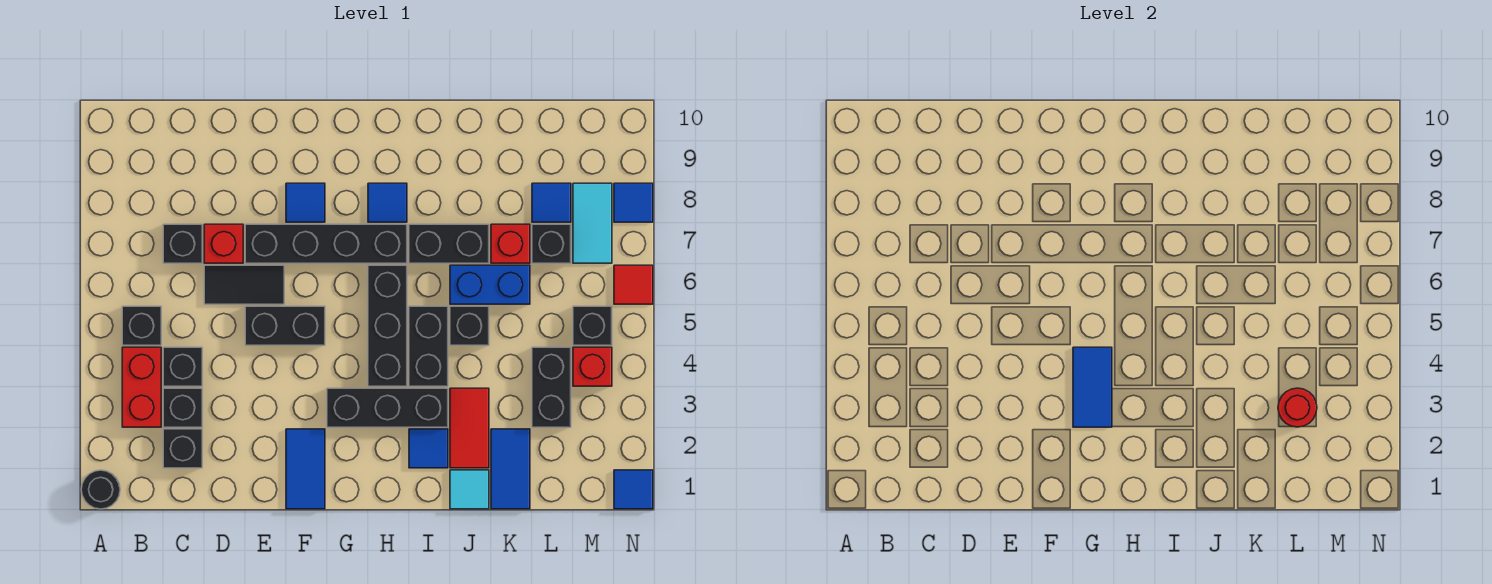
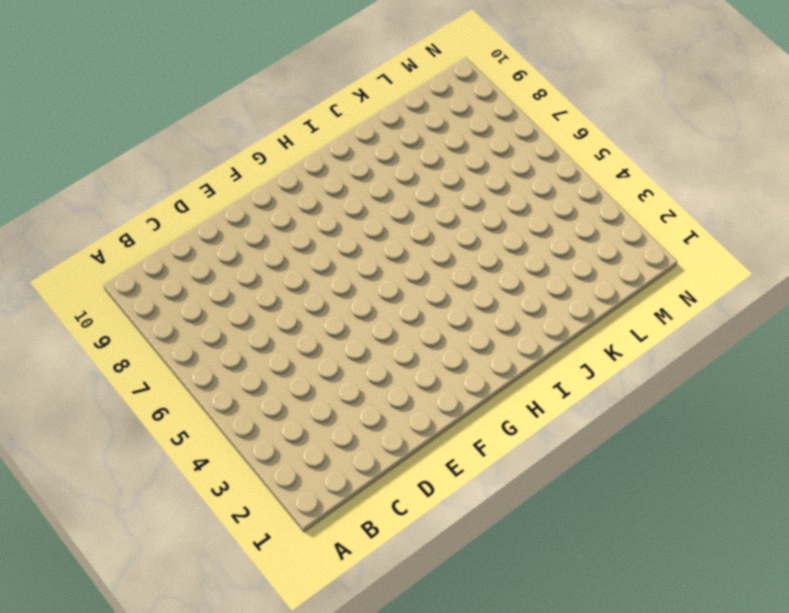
none -> black round brick A1 level 1
none -> red brick B3:B4 level 1
none -> black brick B5 level 1
none -> black brick C2 level 1

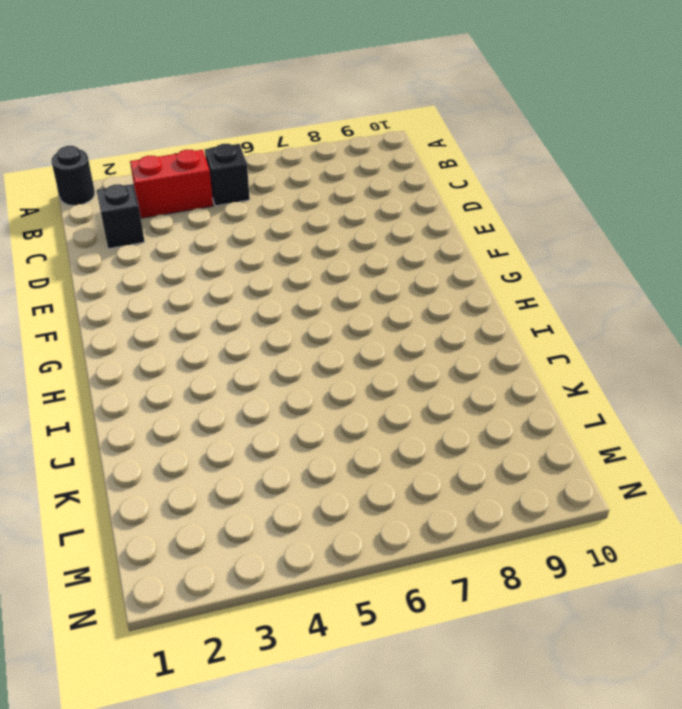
none -> black brick C3 level 1
none -> black brick C4 level 1
none -> black brick C7 level 1
none -> black tile D6:E6 level 1

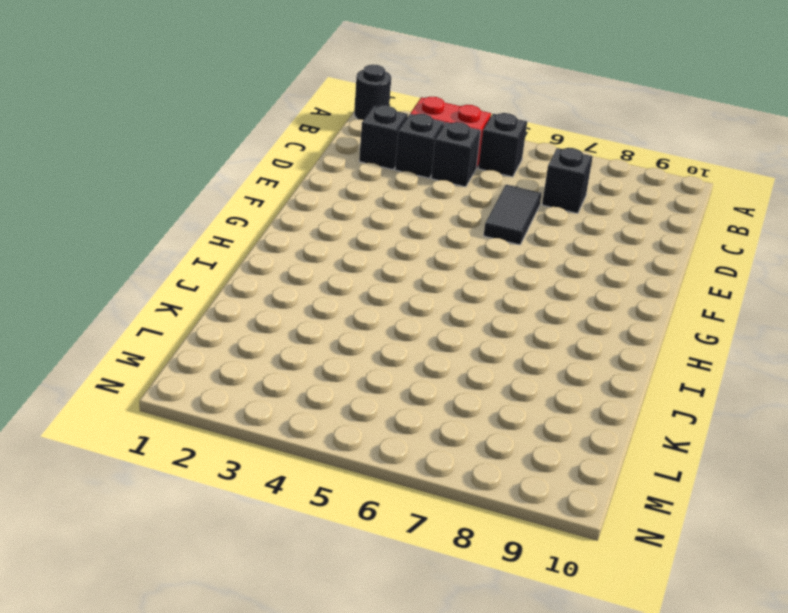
none -> red brick D7 level 1
none -> black brick E5:F5 level 1
none -> black brick E7:H7 level 1
none -> blue tile F1:F2 level 1

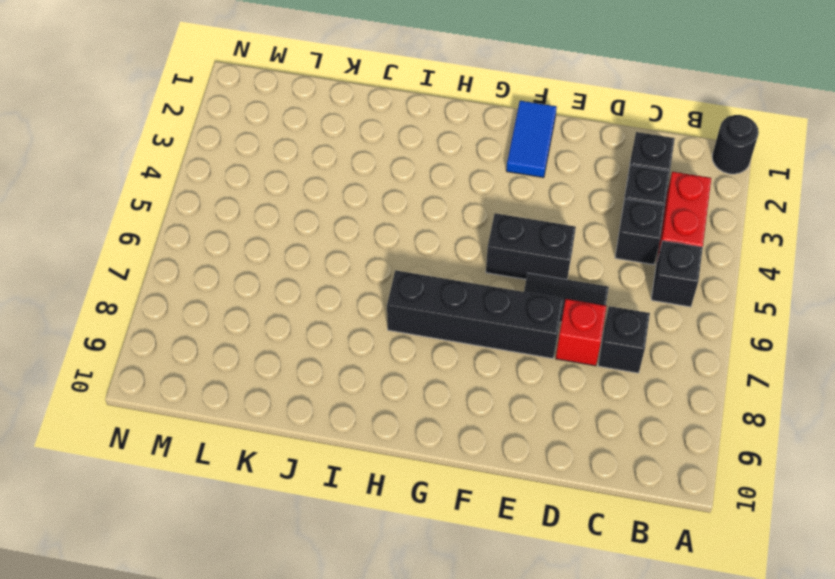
none -> blue tile F8 level 1
none -> black brick G3:I3 level 1
none -> black brick H4:H6 level 1
none -> blue tile H8 level 1

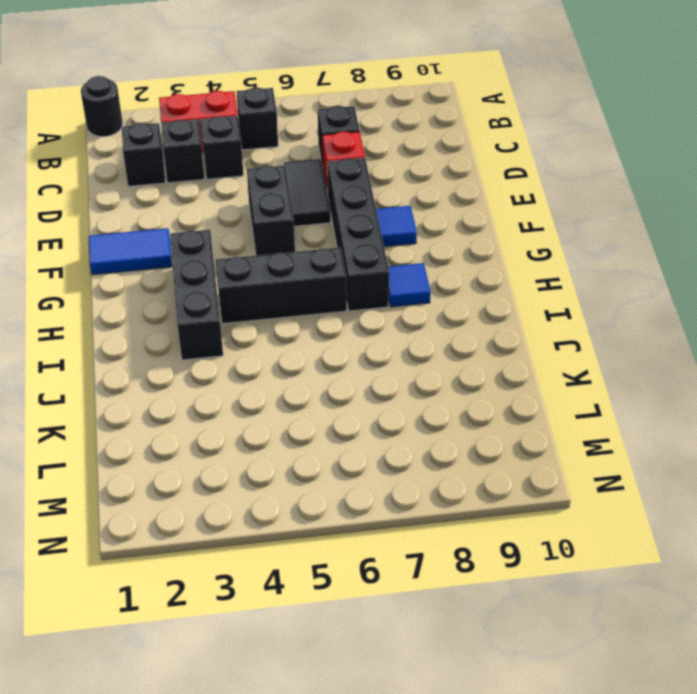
none -> blue tile I2 level 1
none -> black brick I4:I5 level 1
none -> black brick I7:J7 level 1
none -> cyan tile J1 level 1

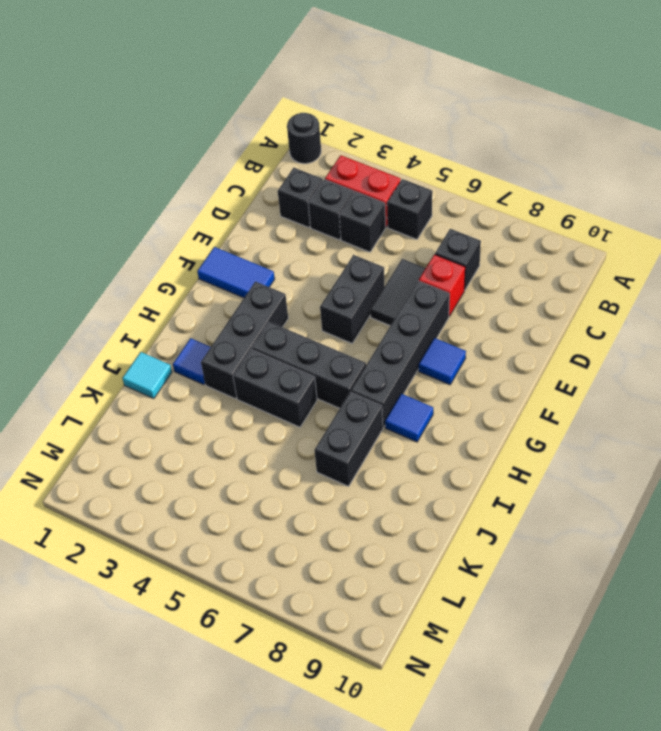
none -> red tile J2:J3 level 1
none -> black brick J5 level 1
none -> blue brick J6:K6 level 1
none -> blue tile K1:K2 level 1

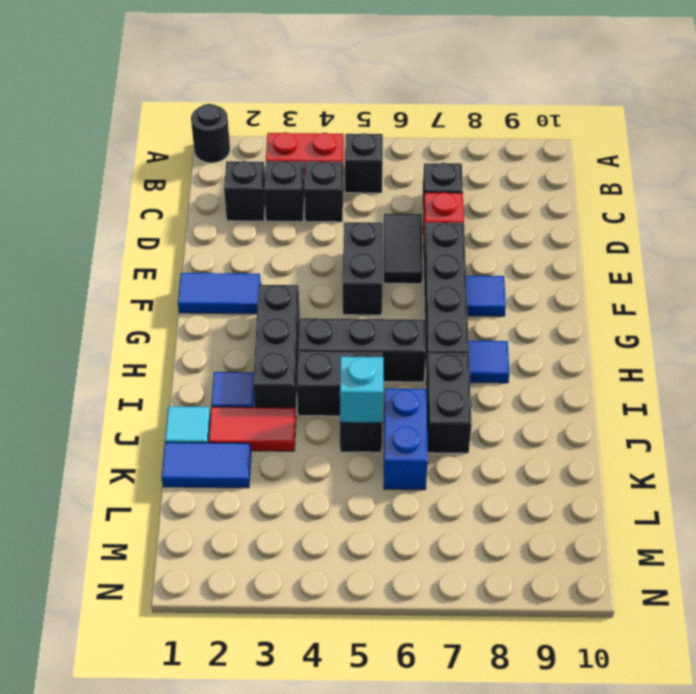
cyan brick J5 level 2 -> none
none -> red brick K7 level 1
none -> black brick L3:L4 level 1
none -> black brick L7 level 1
none -> blue tile L8 level 1

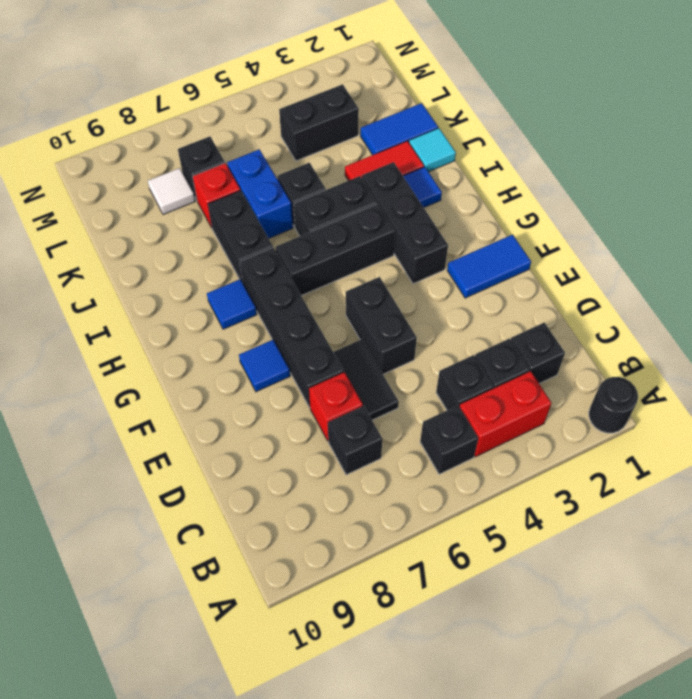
white tile L8 level 1 -> blue tile L8 level 1
none -> red brick M4 level 1
none -> black brick M5 level 1
none -> cyan tile M7:M8 level 1
none -> blue tile N1 level 1

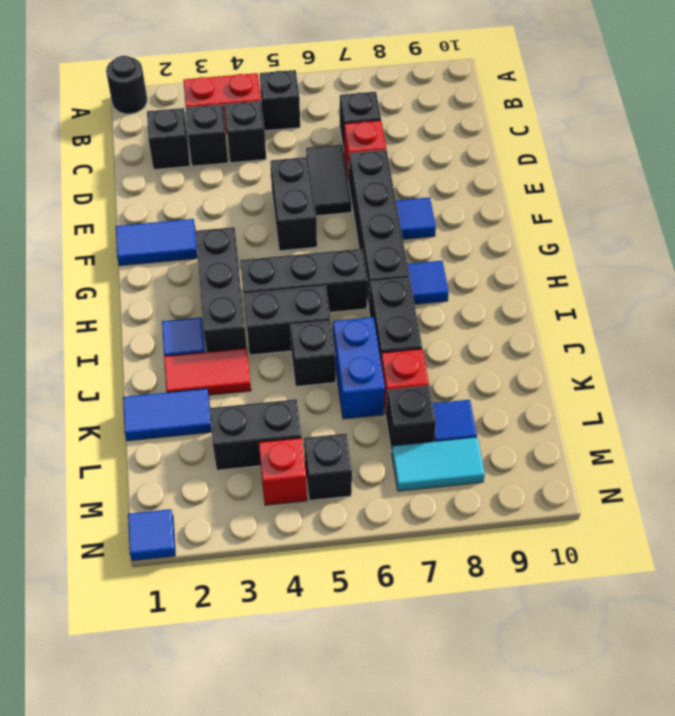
none -> cyan tile J1 level 1
none -> red tile N6 level 1
none -> blue tile N8 level 1
none -> blue tile G3:G4 level 2

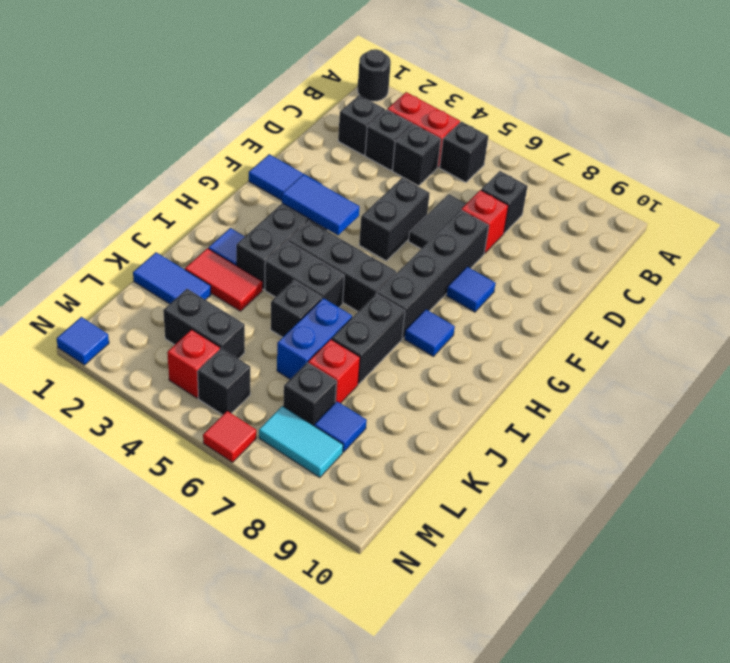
none -> cyan tile J1 level 1
none -> blue tile N8 level 1
none -> red round brick L3 level 2

